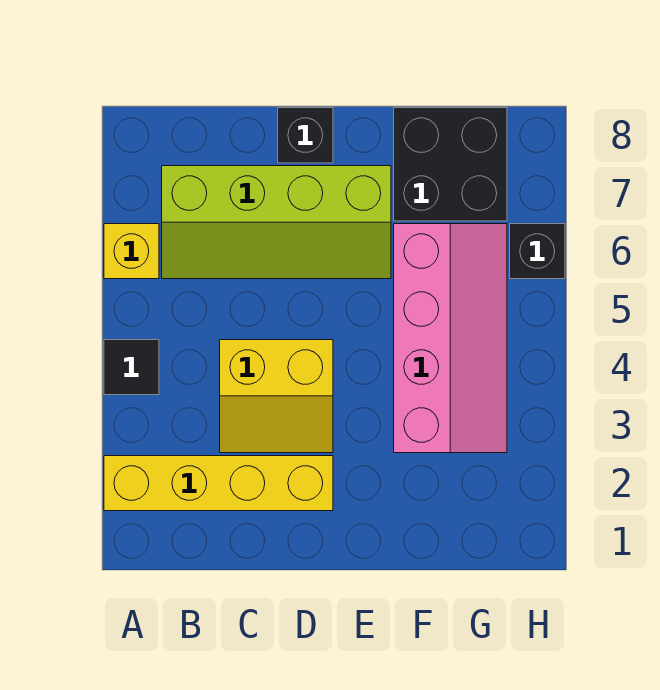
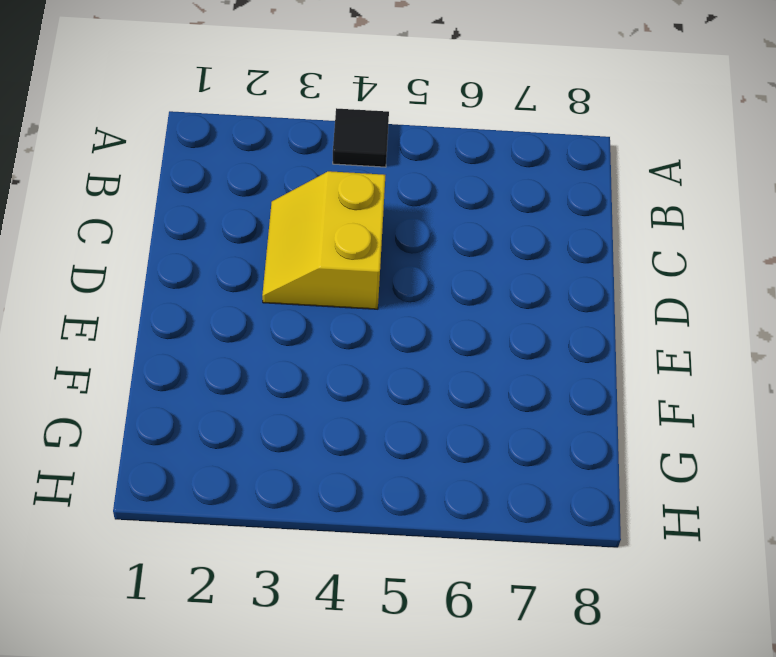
none -> yellow brick A2:D2 level 1
none -> yellow brick A6 level 1

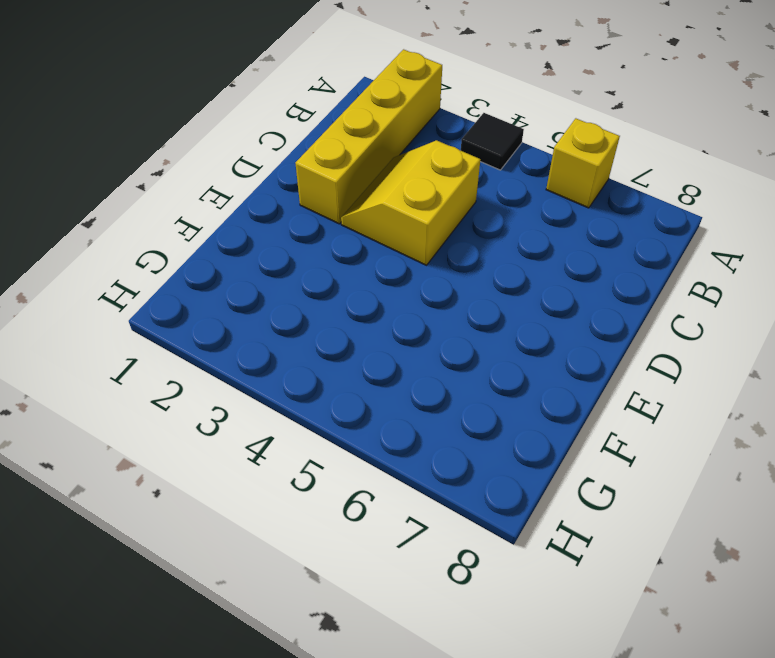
none -> lime slope B6:E7 level 1 top 7
none -> black brick D8 level 1

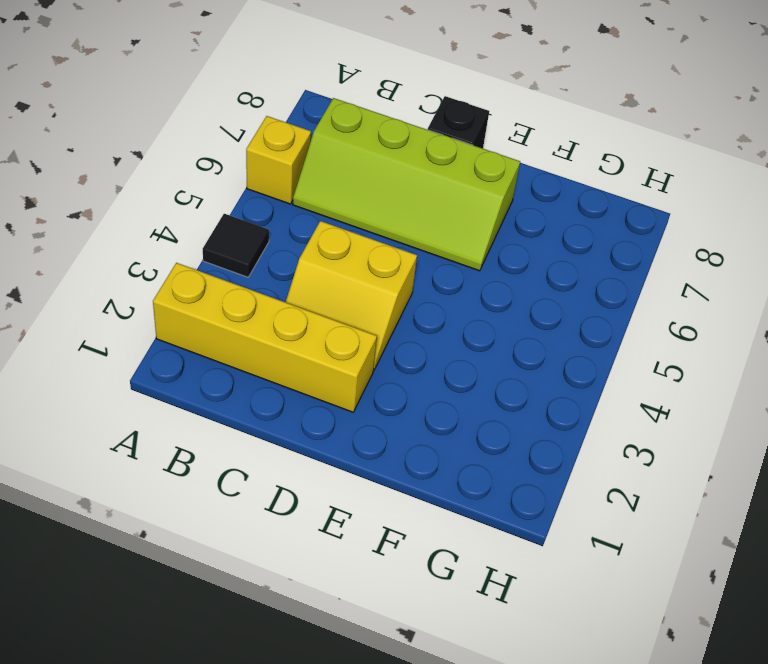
none -> pink slope F3:G6 level 1 top F
none -> black brick F7:G8 level 1

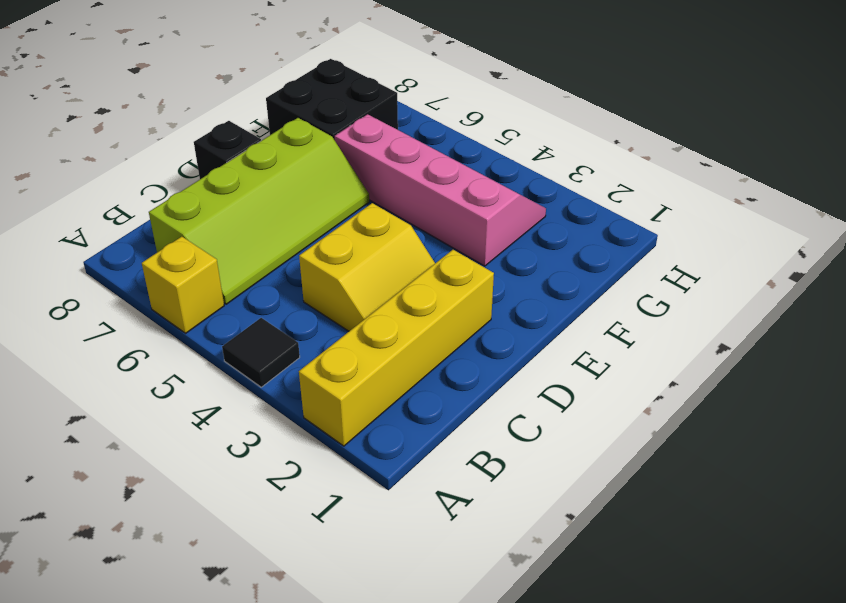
none -> black brick H6 level 1

